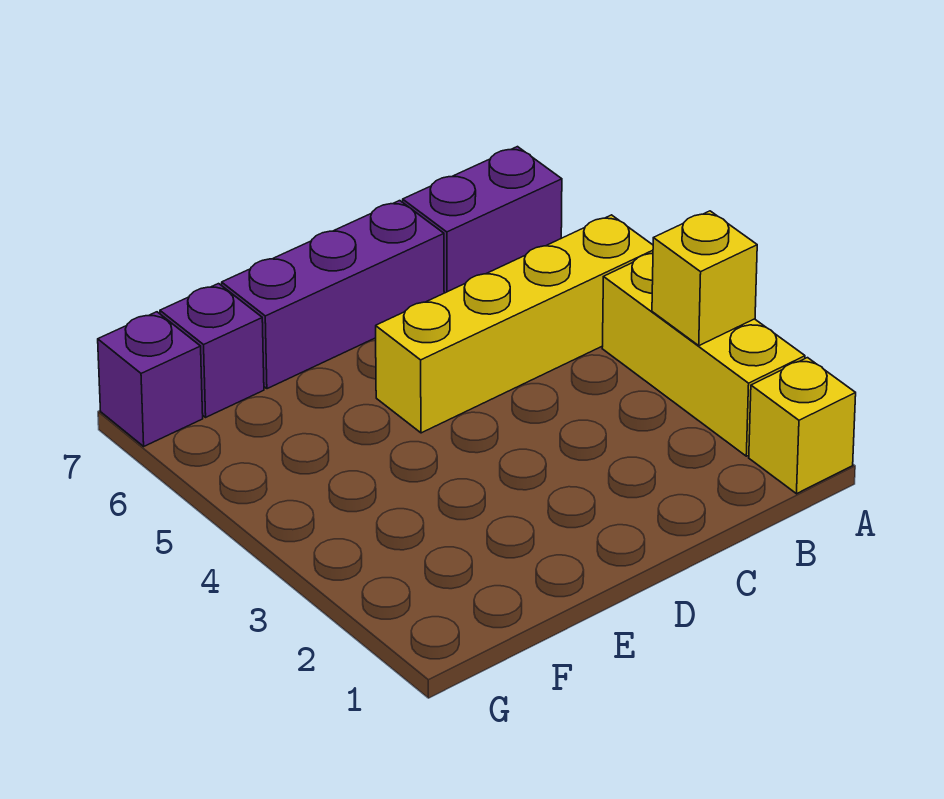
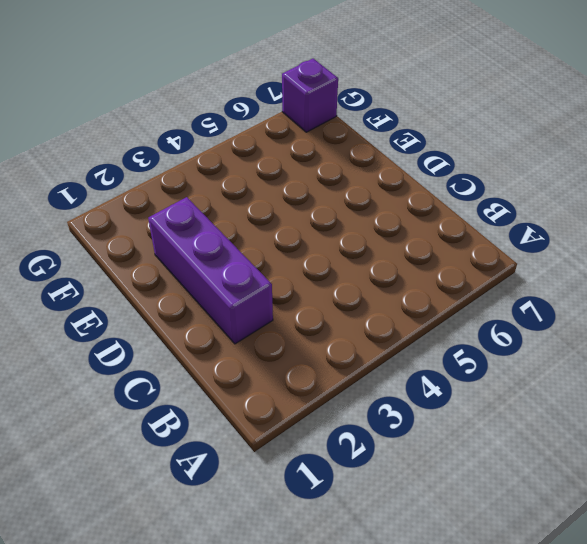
purple brick C2:E2 level 1 -> purple brick C7:E7 level 1
none -> yellow brick A1 level 1
none -> yellow brick A2:A4 level 1

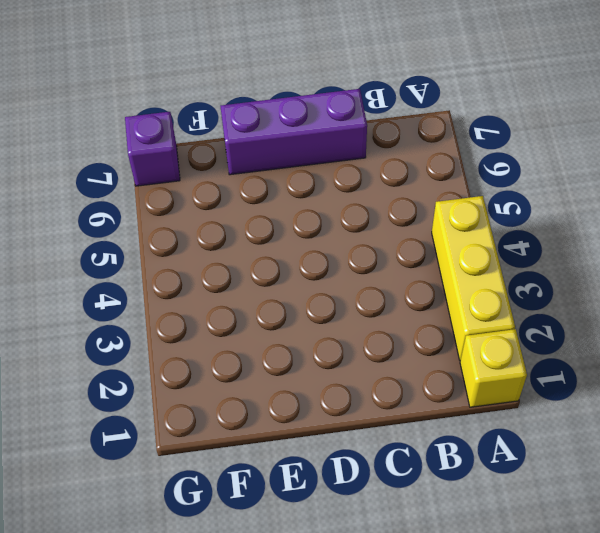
none -> yellow brick A5:D5 level 1
none -> purple brick A7:B7 level 1

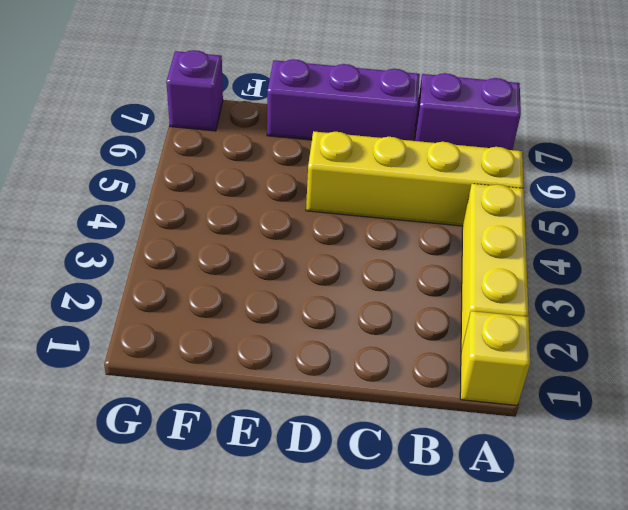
none -> purple brick F7 level 1
none -> yellow brick A3 level 2

